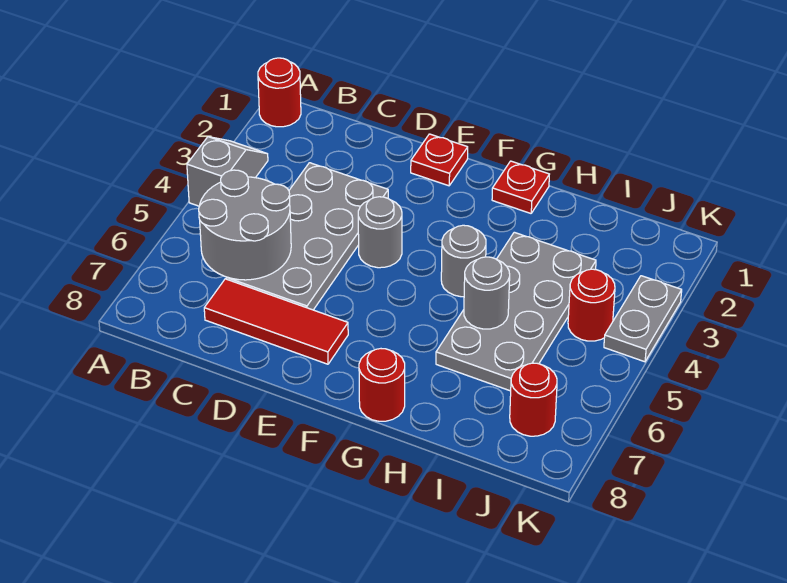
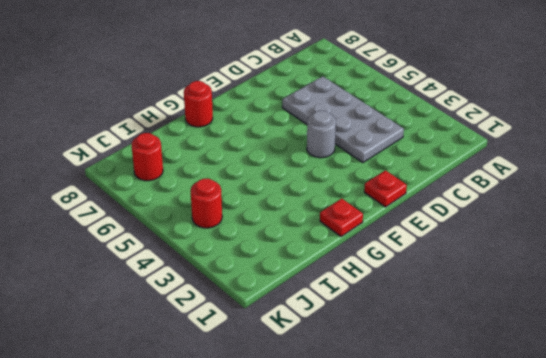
none -> red round brick A1 level 1
none -> grey slope A3:A4 level 1 top 4
none -> red tile C7:E7 level 1

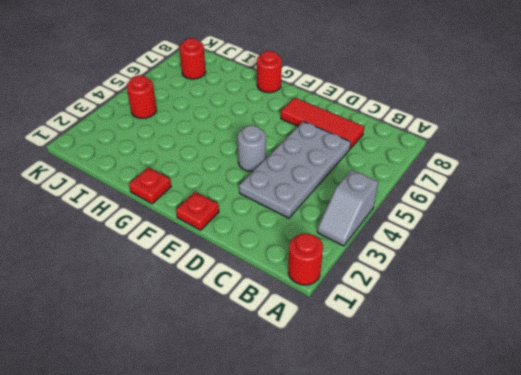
none -> grey round brick G4 level 1
none -> grey plate H3:I6 level 1
none -> grey plate K3:K4 level 1

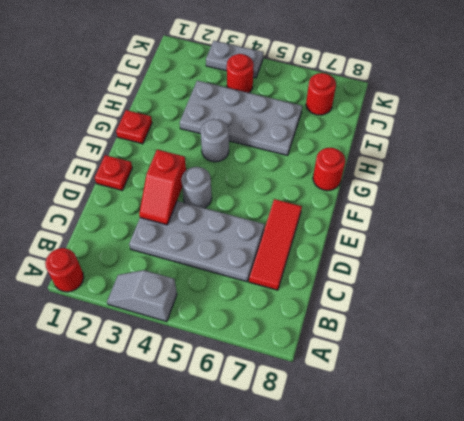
red slope D3:E3 level 2 top E -> none
none -> grey round brick B5:C6 level 2
none -> grey round brick H5 level 2

